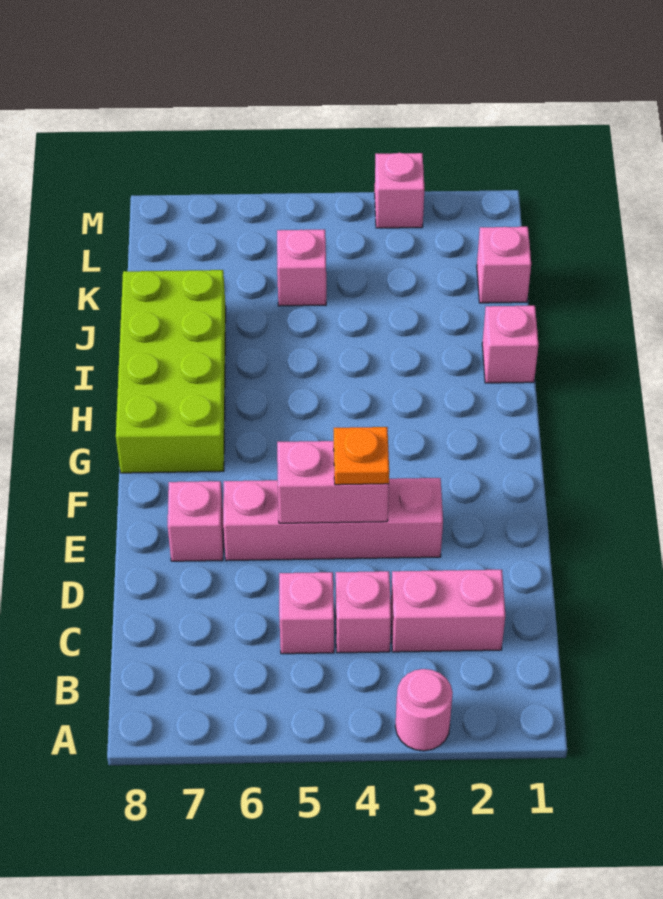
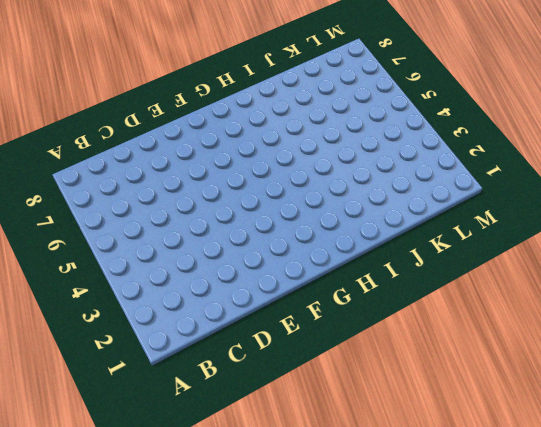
none -> pink round brick A3 level 1
none -> pink brick C2:C3 level 1
none -> pink brick C4 level 1

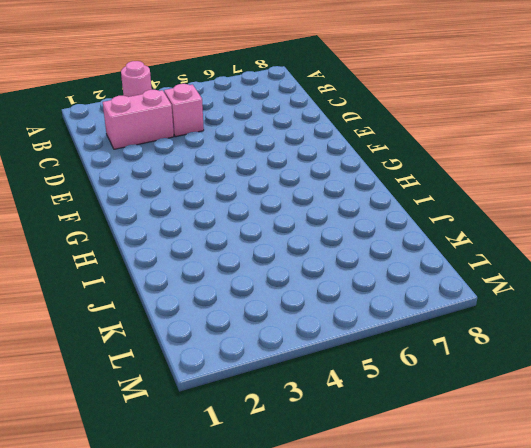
none -> pink brick C5 level 1
none -> pink brick E3:E6 level 1
none -> pink brick E7 level 1

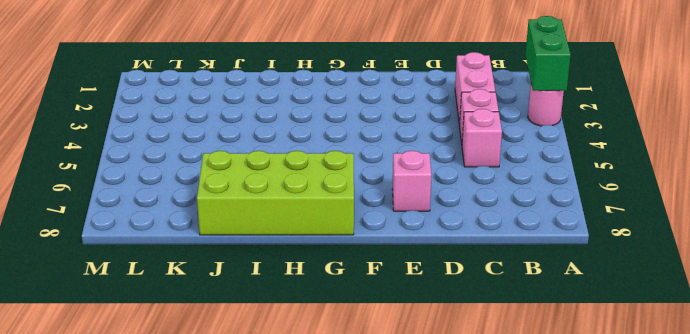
green brick A2:A3 level 2 -> none
none -> pink brick E3:E6 level 1
none -> pink brick I1 level 1
none -> pink brick K1 level 1

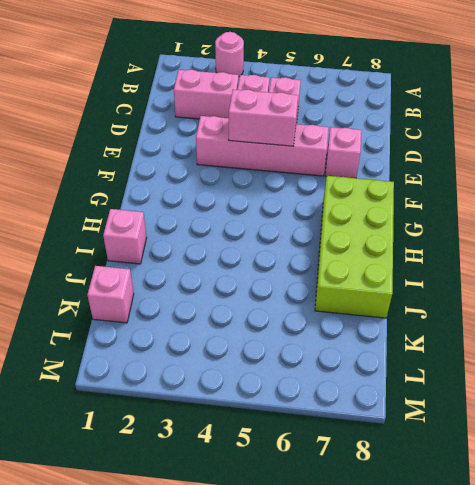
none -> pink brick K5 level 1
none -> pink brick M3 level 1
none -> orange plate E4 level 3

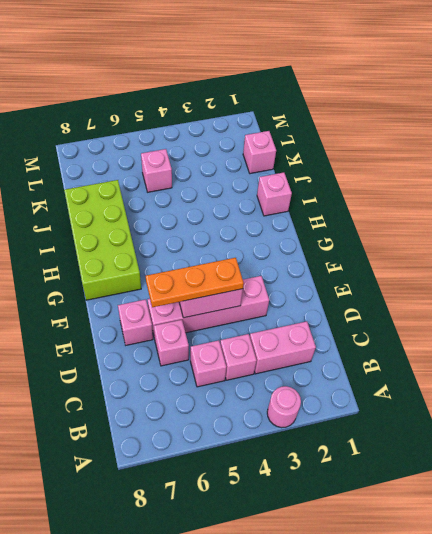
pink brick D6 level 1 -> pink brick M3 level 1
orange plate E4:E6 level 3 -> orange plate E4 level 3

